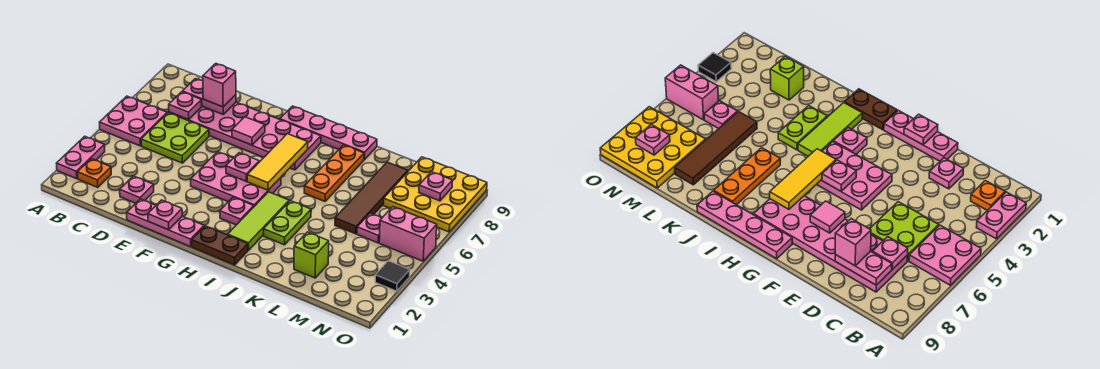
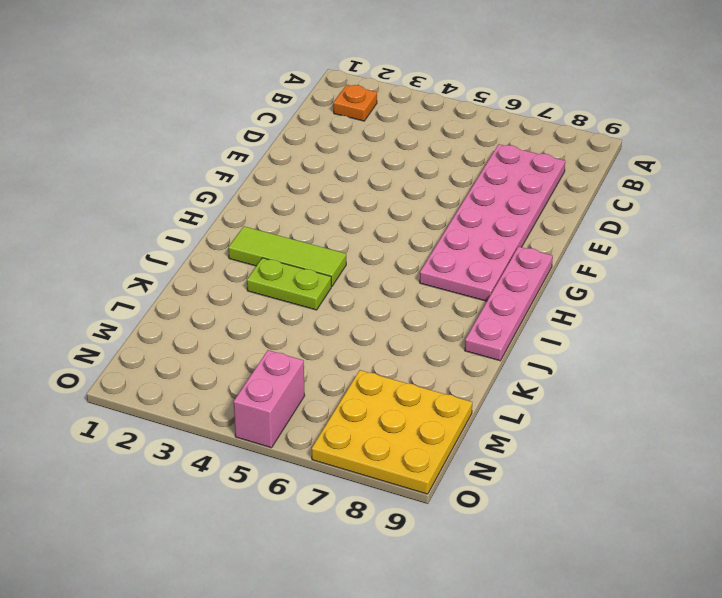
none -> pink plate A2:A3 level 1
none -> pink plate A5:B6 level 1
none -> lime plate C5:D6 level 1

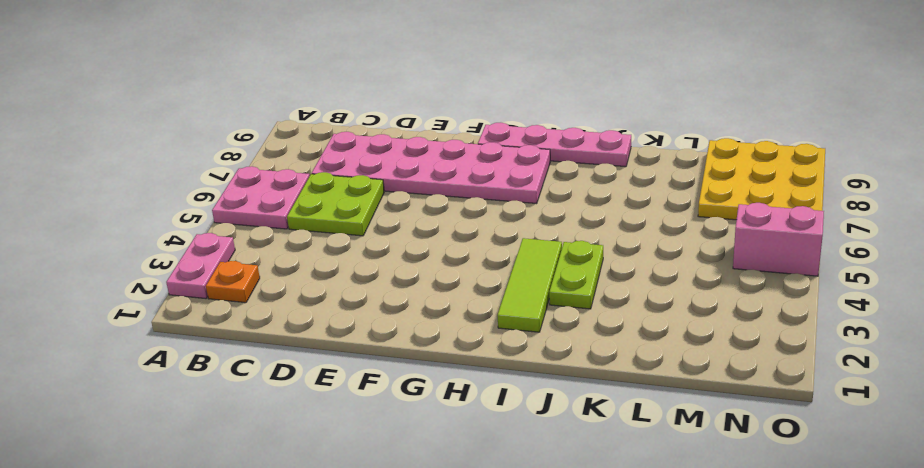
none -> pink plate D2 level 1
none -> pink plate E1:G1 level 1
none -> pink plate F4:H5 level 1

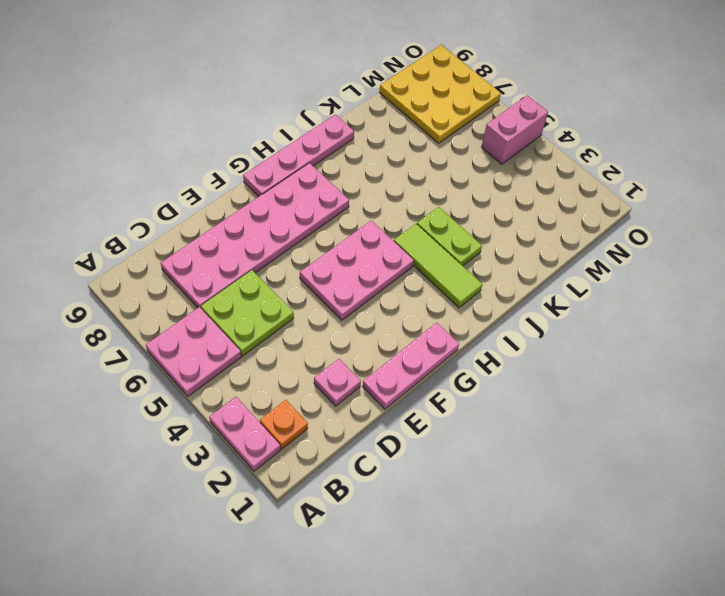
none -> brown plate H1:I1 level 1
none -> pink plate H3 level 1
none -> orange plate J6:J8 level 1

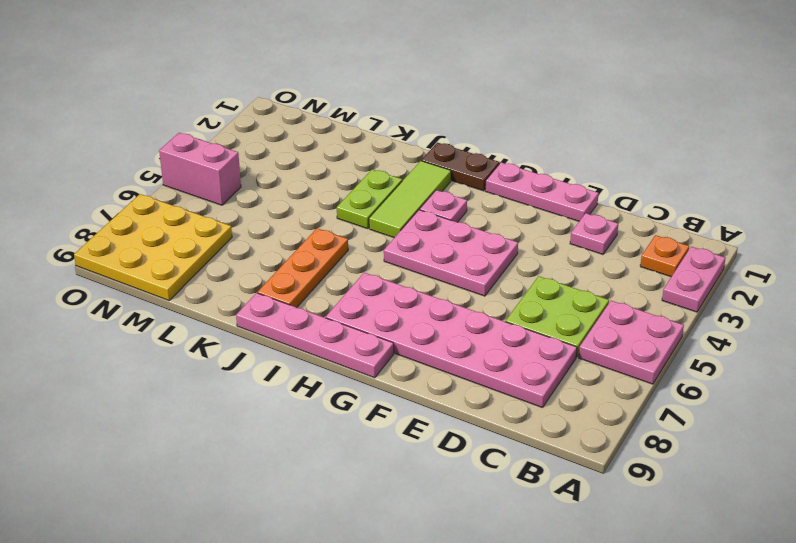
none -> lime brick L2 level 1
none -> brown tile L5:L8 level 1
none -> pink plate M5 level 1

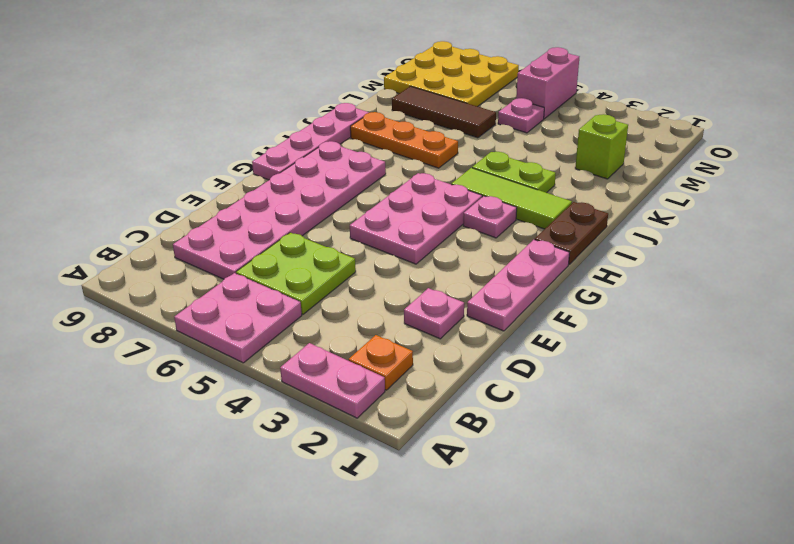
brown tile L6:L8 level 1 -> brown tile L5:L8 level 1
none -> black tile O3 level 1
none -> pink plate C7 level 2
none -> pink plate C8:D8 level 2

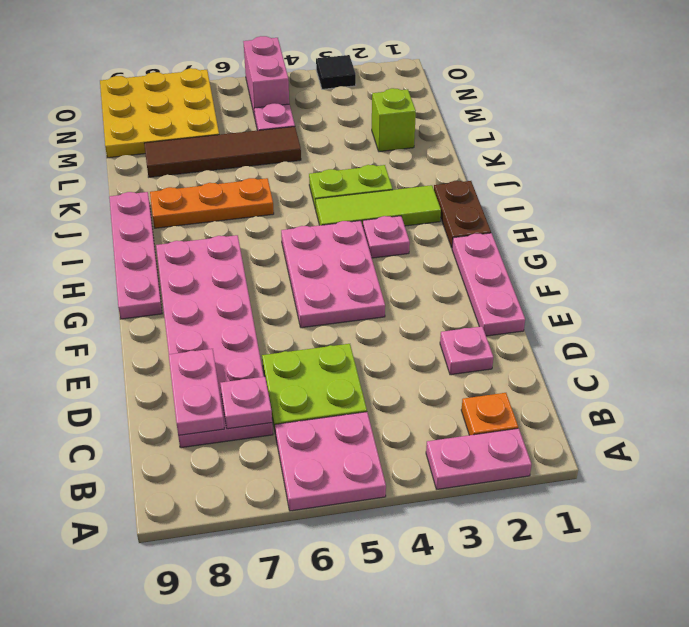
none -> pink plate F1 level 2
none -> pink tile F7 level 2
none -> pink plate G5 level 2

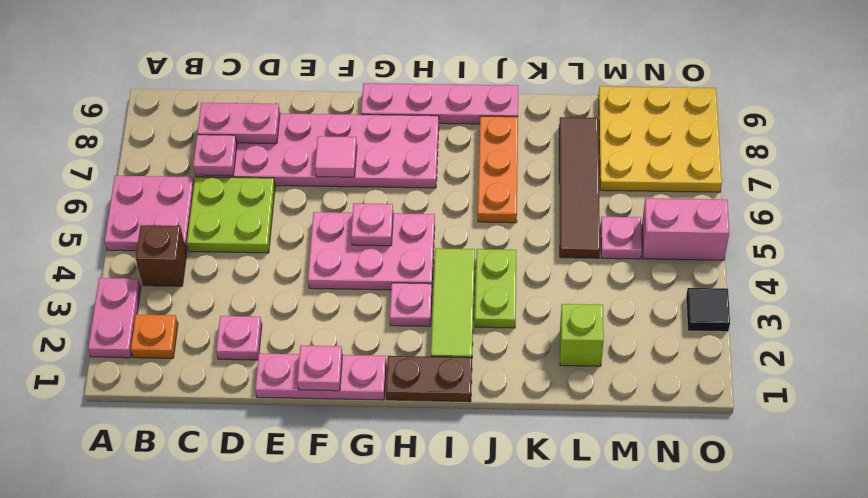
brown brick B4 level 1 -> none
none -> yellow tile H5:H7 level 2
none -> pink plate N8 level 2
none -> pink brick D8 level 3

